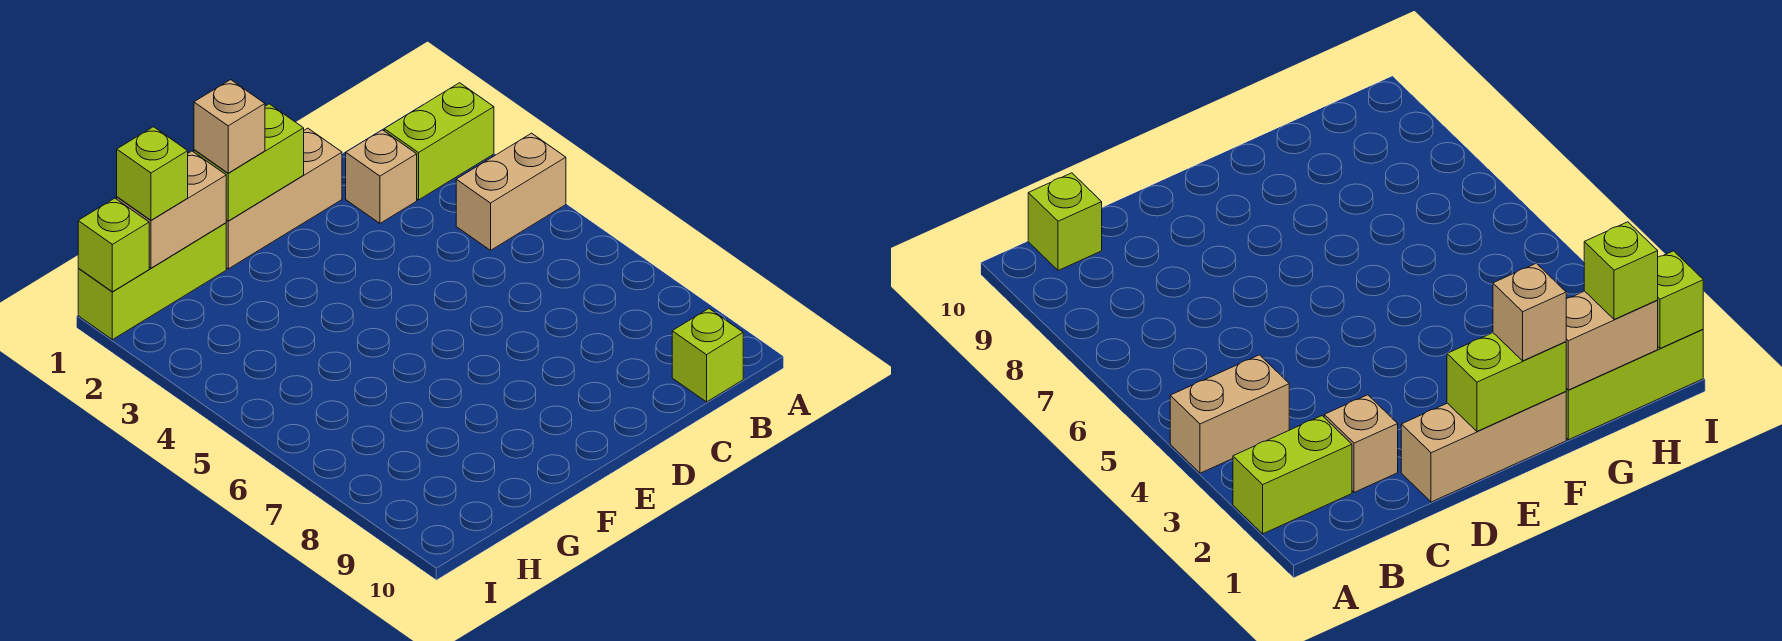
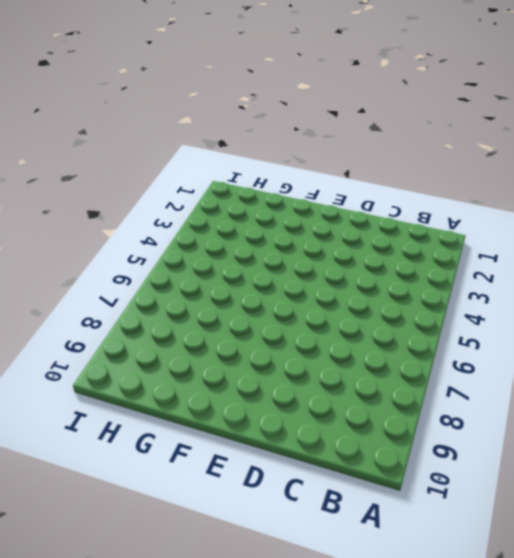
none -> lime brick A2:B2 level 1
none -> tan brick A4:B4 level 1

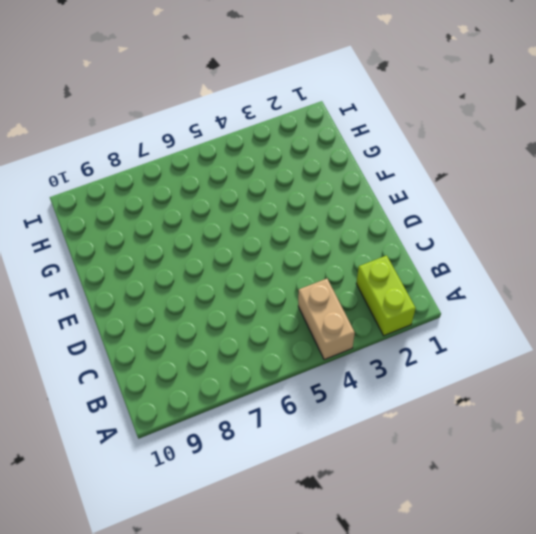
none -> lime brick B10 level 1
none -> tan brick C2 level 1

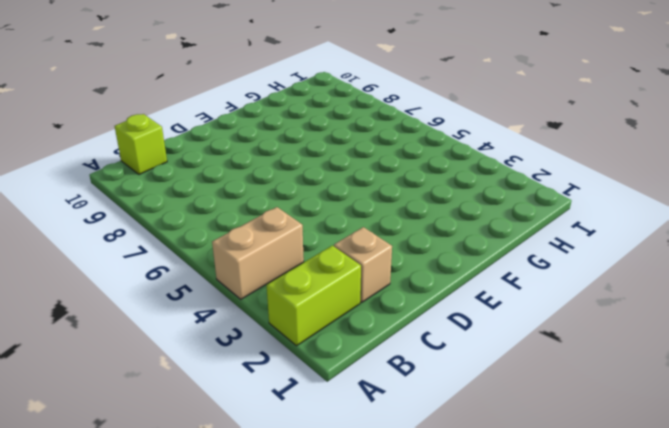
none -> tan brick D1:F1 level 1
none -> lime brick G1:I1 level 1

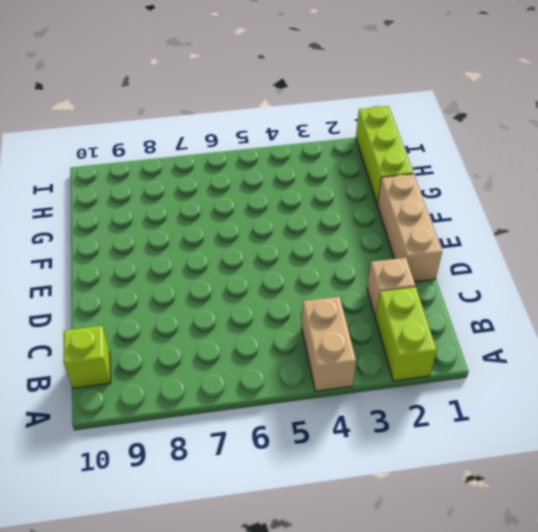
none -> lime brick E1:F1 level 2
none -> tan brick G1:H1 level 2

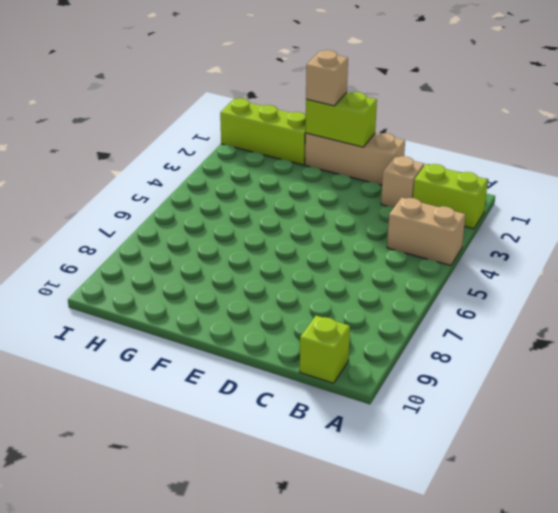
none -> tan brick G1:H1 level 2
none -> lime brick I1 level 2

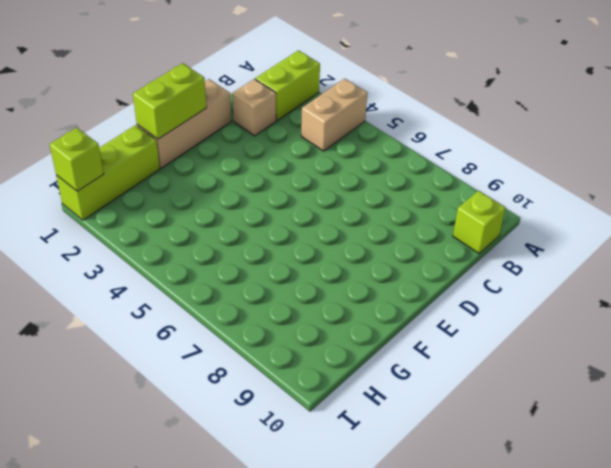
none -> tan brick G1:H1 level 2
none -> tan brick F1 level 3

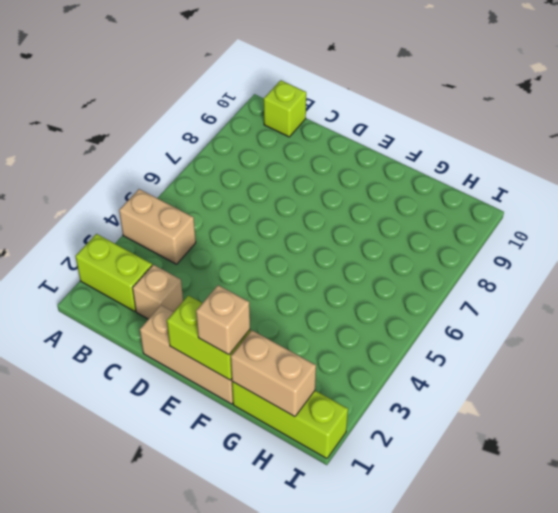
none -> lime brick I1 level 2
none -> lime brick H1 level 3

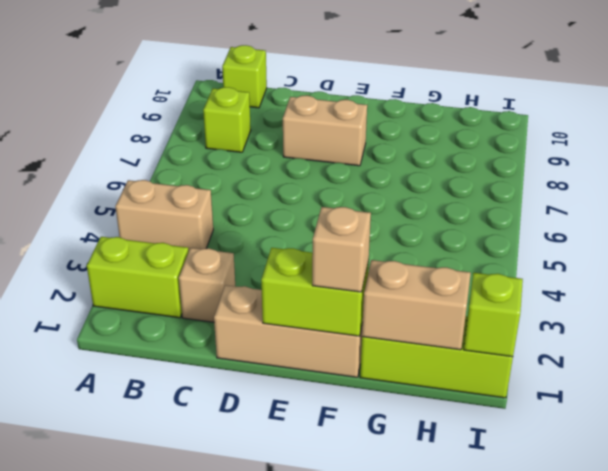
lime brick B8 level 1 -> lime brick H1 level 3
tan brick D8:E8 level 1 -> none

